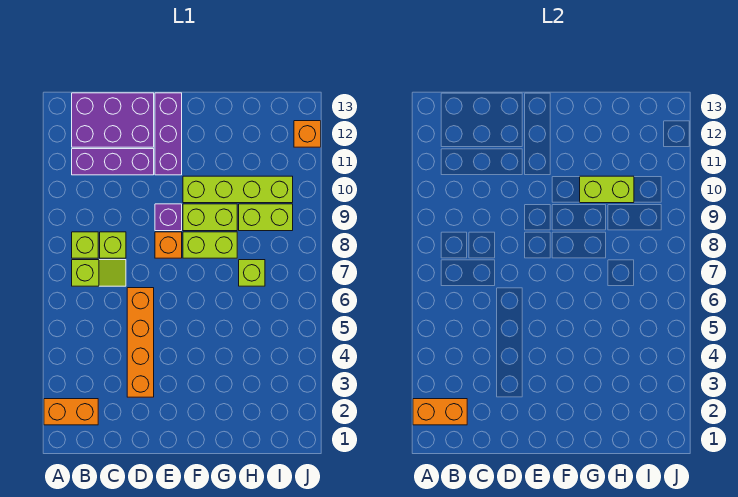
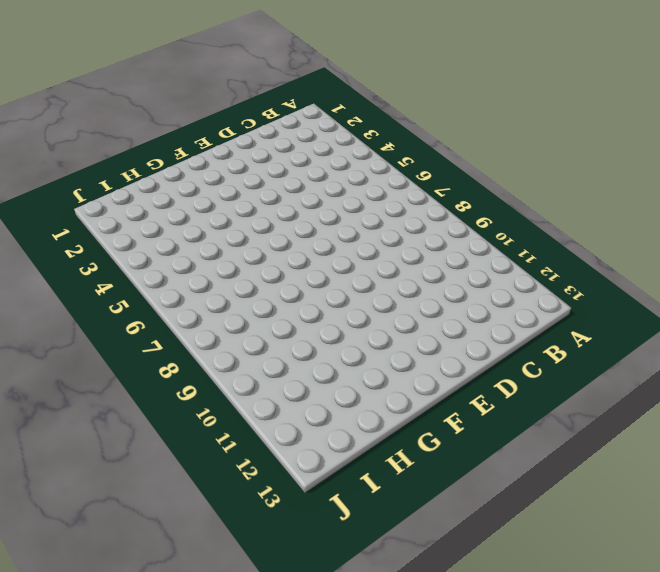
none -> orange brick A2:B2 level 1
none -> lime slope B7:C7 level 1 top B
none -> lime brick B8 level 1

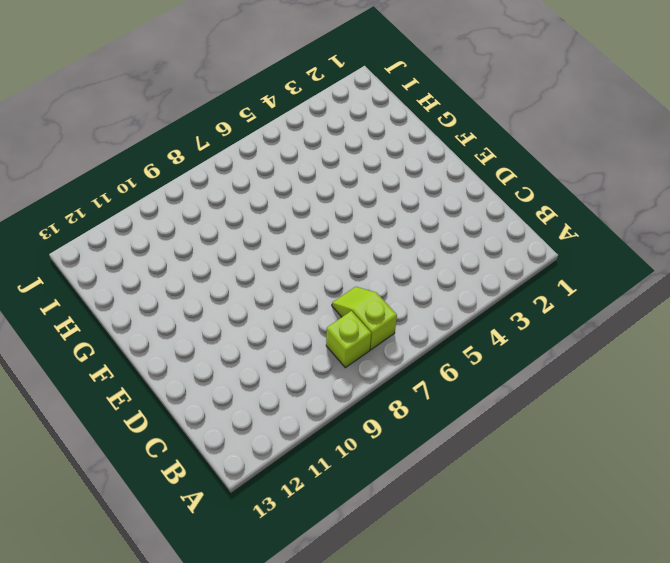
none -> orange brick A2:B2 level 1
none -> purple brick B11:D11 level 1
none -> purple brick B12:D13 level 1

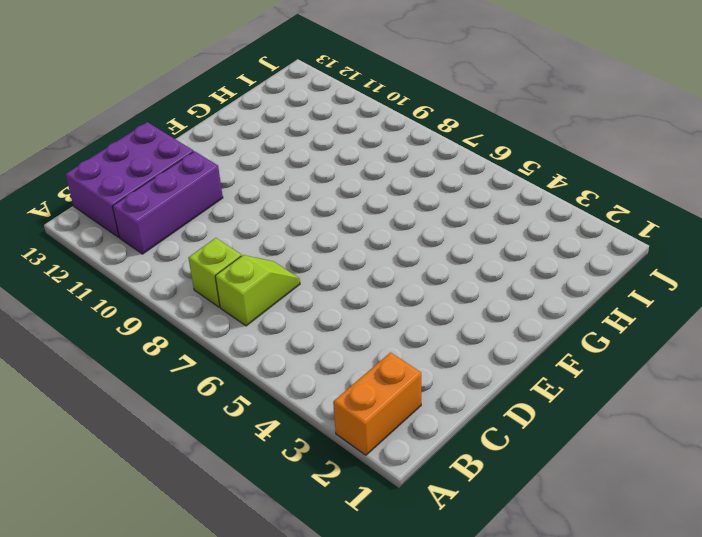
none -> lime brick C8 level 1
none -> orange brick D3:D6 level 1
none -> orange brick E8 level 1

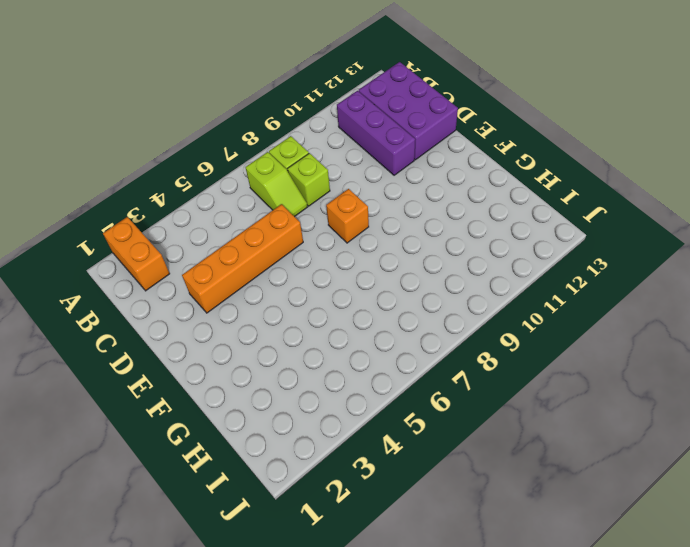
none -> purple brick E9 level 1
none -> purple brick E11:E13 level 1
none -> lime brick F8:G8 level 1

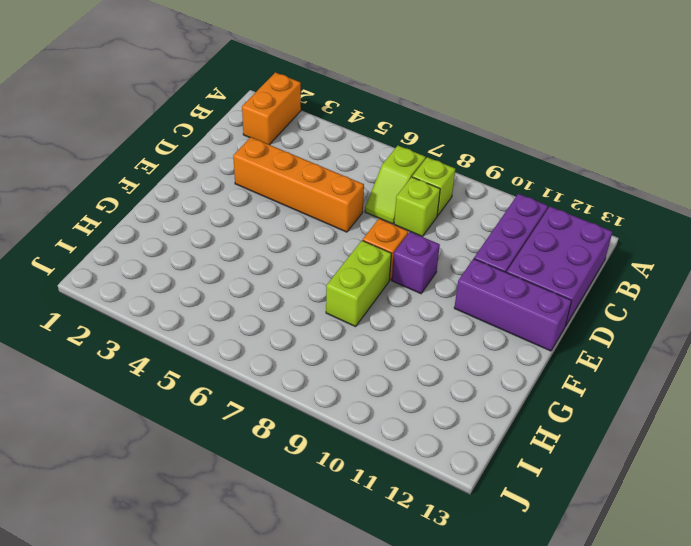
none -> lime brick F9:G9 level 1
none -> lime brick F10:I10 level 1
none -> lime brick H7 level 1

